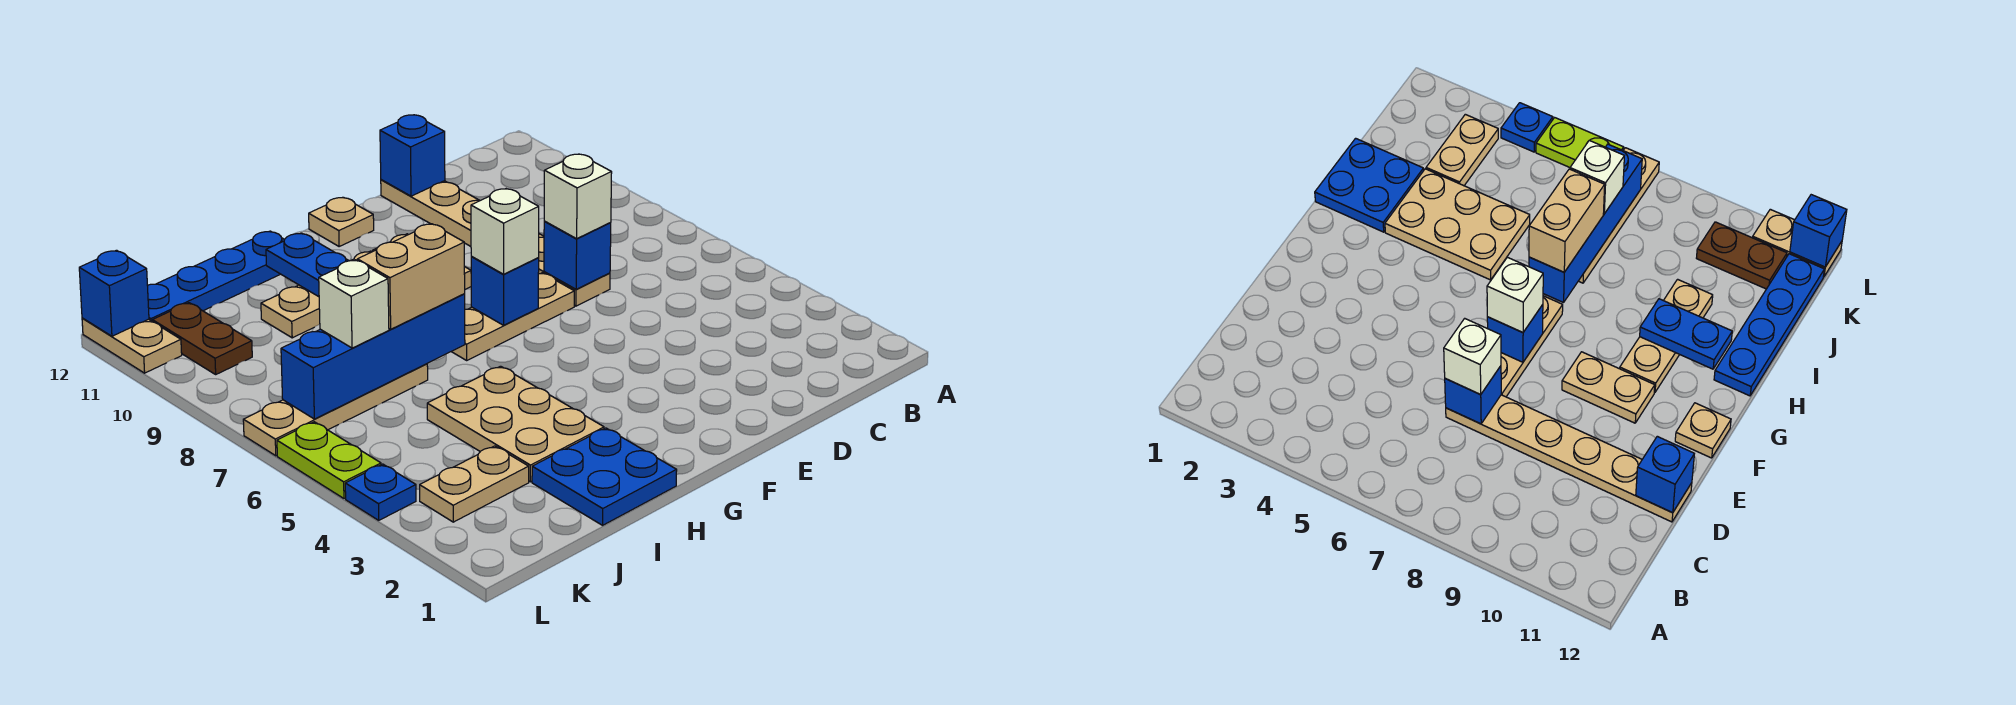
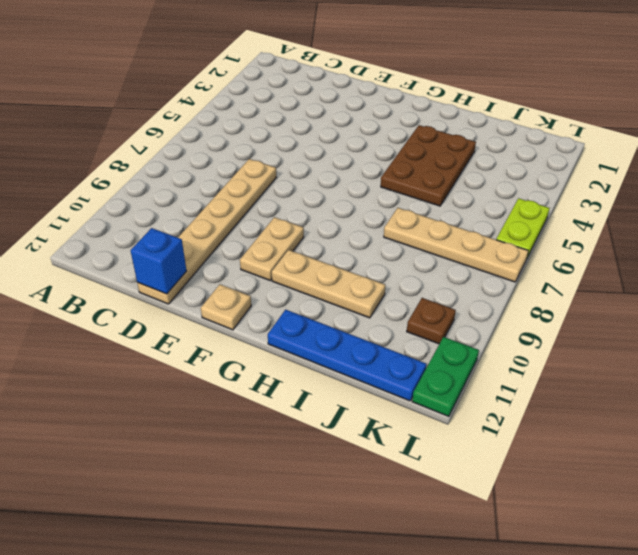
brown plate H3:I5 level 1 -> tan plate H3:I5 level 1
brown plate K10 level 1 -> brown plate K10:K11 level 1
green plate L11:L12 level 1 -> tan plate L11:L12 level 1
none -> tan plate E7:G7 level 1
none -> blue plate H1:I2 level 1
none -> tan plate J3:K3 level 1

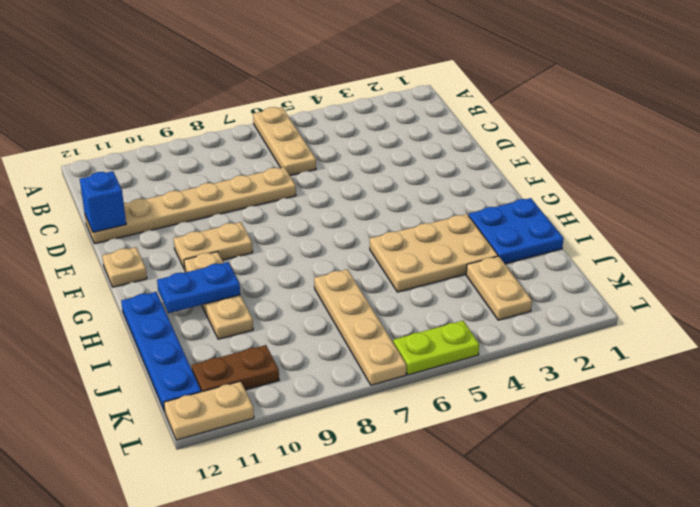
tan plate A6:C6 level 1 -> tan plate E7:G7 level 1
none -> blue plate L4 level 1
none -> blue brick D7 level 2
none -> blue brick F7 level 2

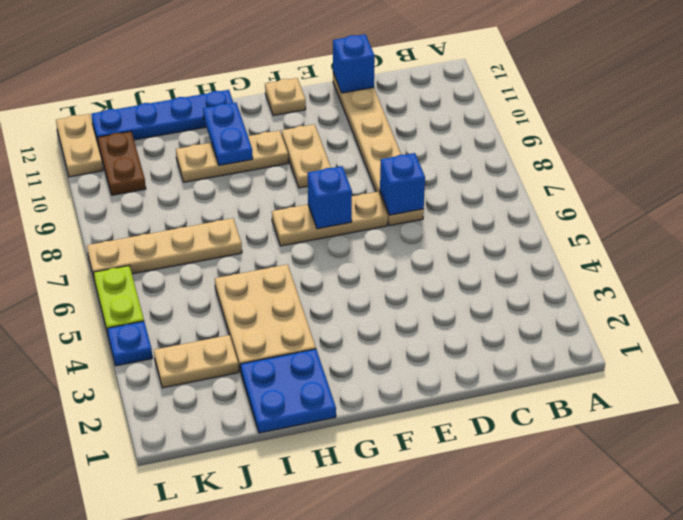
none -> blue brick H7:K7 level 2
none -> blue brick L12 level 2
none -> white brick D7 level 3

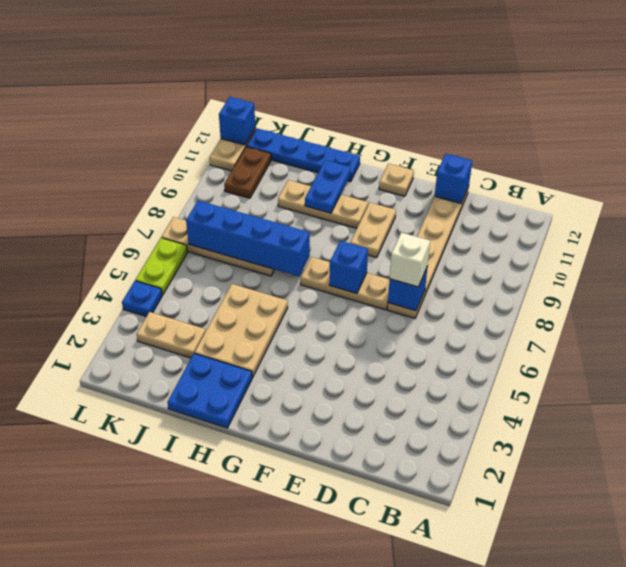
none -> white brick F7 level 3
none -> tan brick H7:I7 level 3
none -> white brick J7 level 3

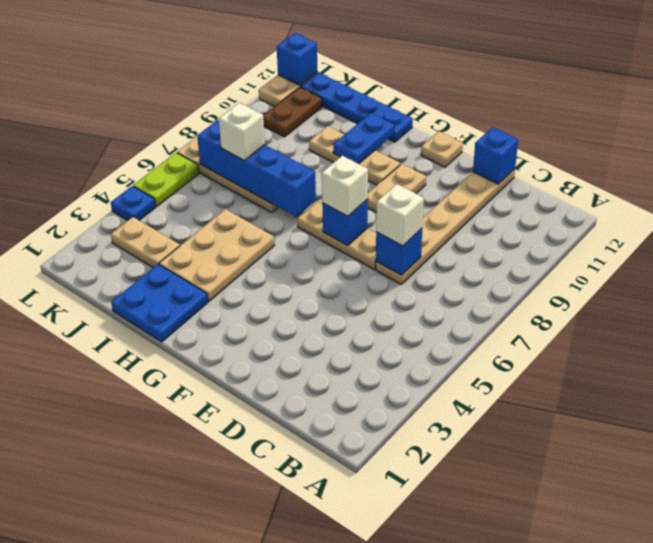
none -> tan brick H7:I7 level 3

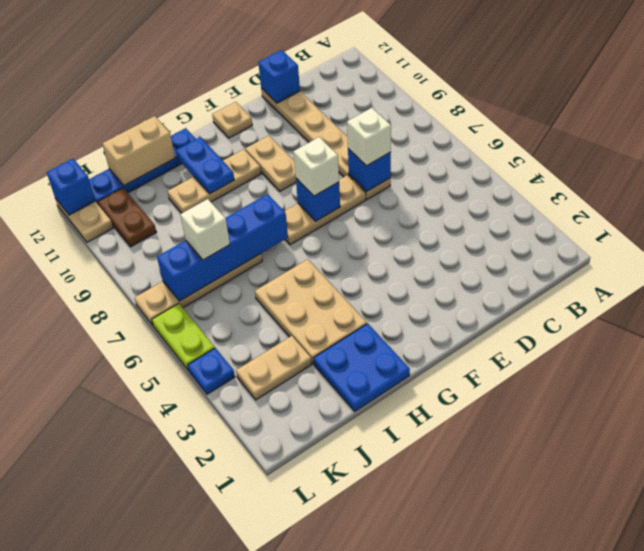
tan brick I12:J12 level 2 -> tan brick H7:I7 level 3

